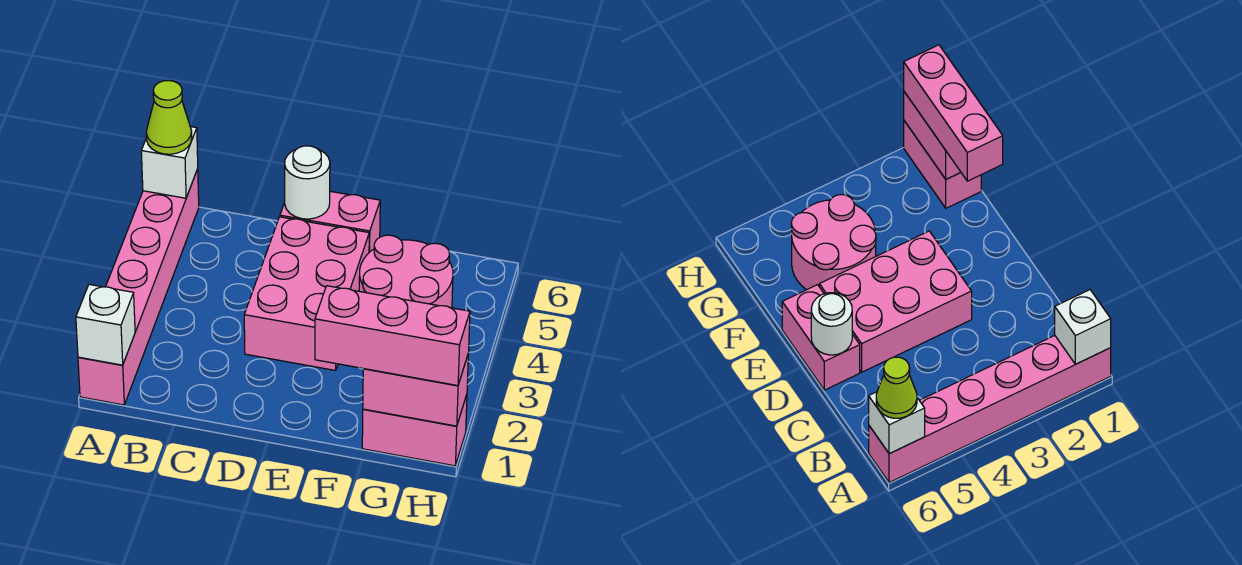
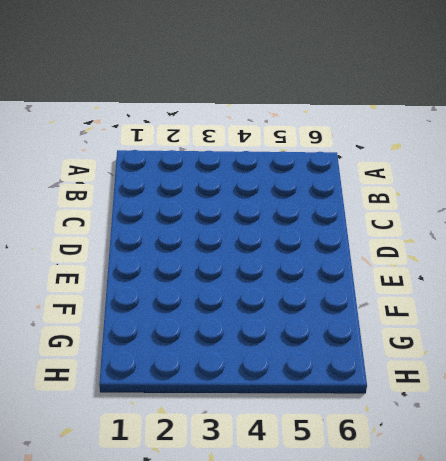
none -> pink brick A1:A6 level 1
none -> pink brick D3:E5 level 1

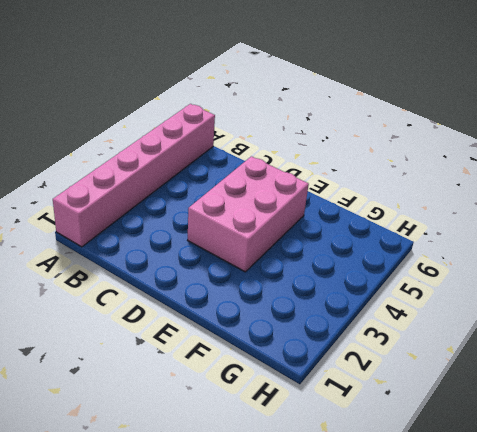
none -> pink brick D6:E6 level 1
none -> pink round brick F4:G5 level 1

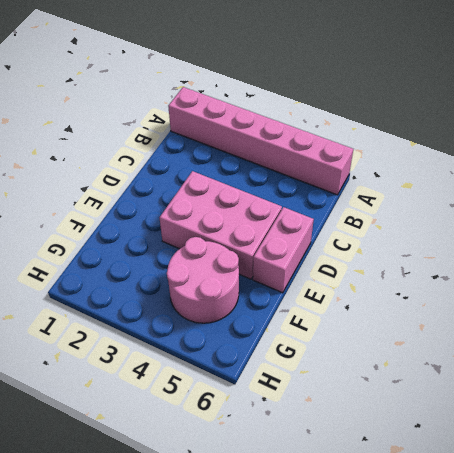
none -> pink brick G1:H1 level 1
none -> white brick A1 level 2

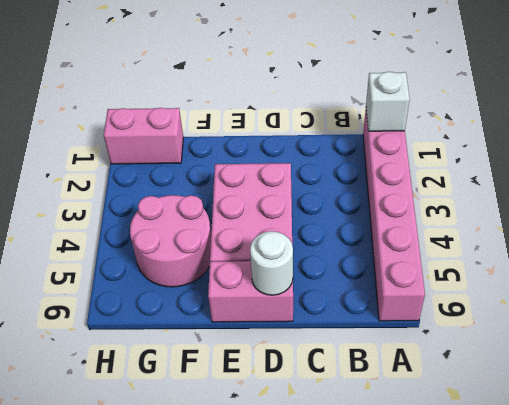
none -> white brick A6 level 2
none -> pink brick G1:H1 level 2

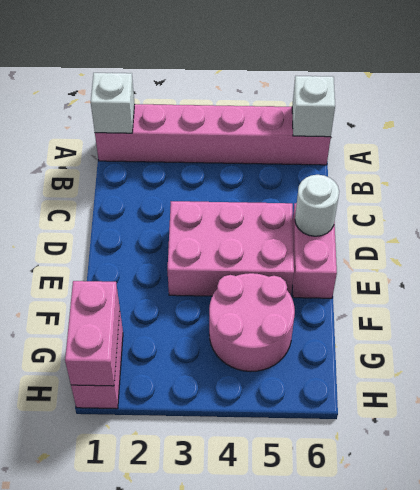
none -> lime cone A6 level 3
none -> pink brick F1:H1 level 3

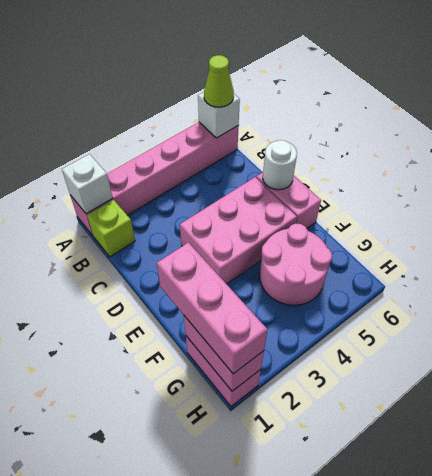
lime brick B1 level 1 -> none

